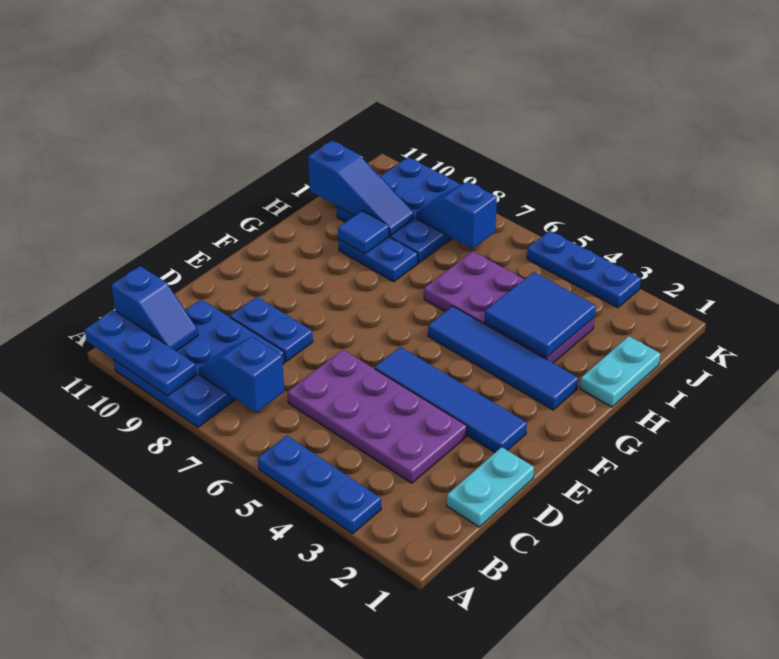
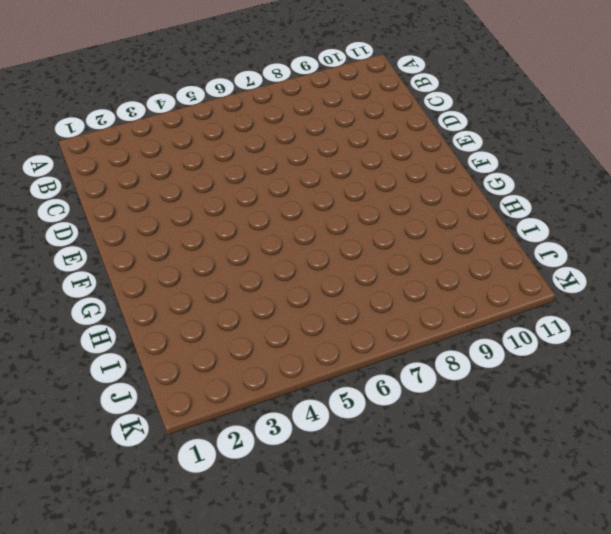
none -> blue plate A3:A5 level 1
none -> blue plate A8:C10 level 1
none -> cyan plate C1:D1 level 1

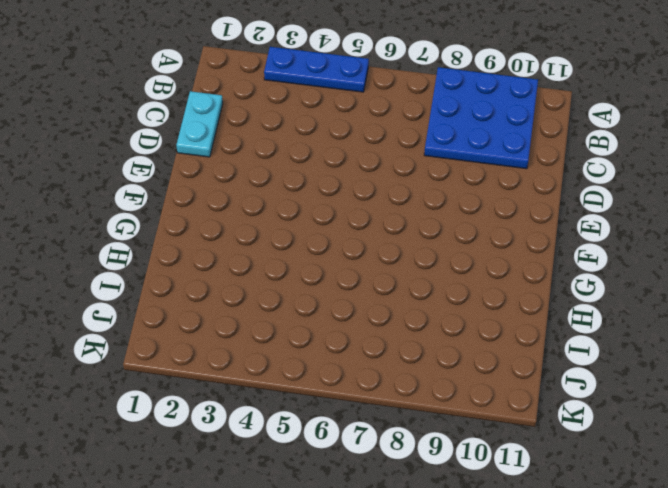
none -> purple plate C3:D6 level 1
none -> blue plate D8:D9 level 1
none -> blue tile E2:E5 level 1

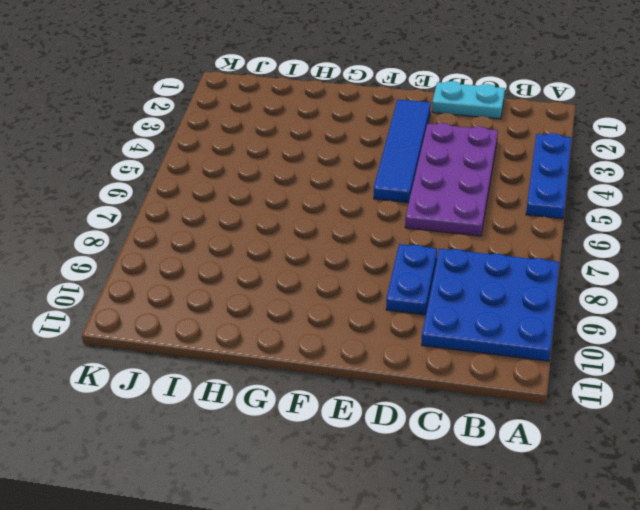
none -> blue tile G2:G5 level 1
none -> cyan plate H1:I1 level 1
none -> purple plate H3:I6 level 1

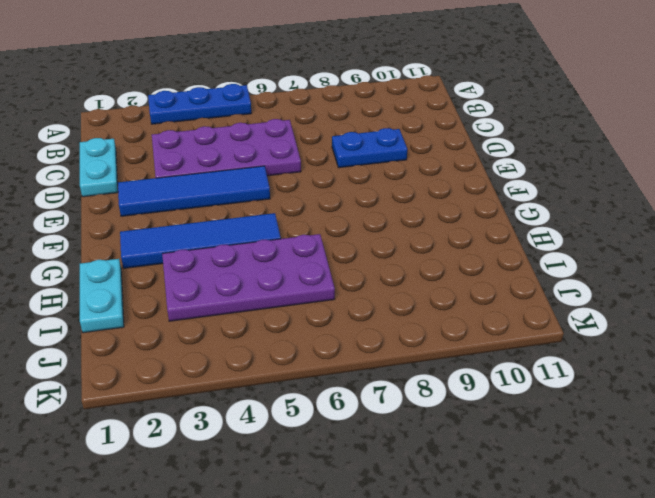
none -> blue plate A8:C10 level 1
none -> blue plate H8:H9 level 1
none -> blue plate I8:K10 level 1

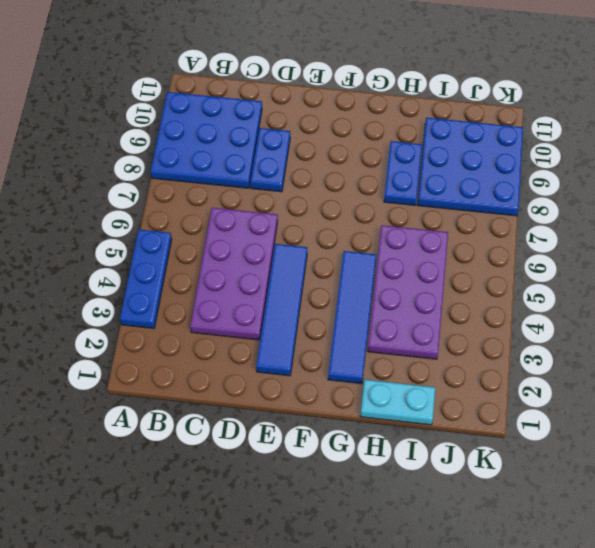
none -> cyan plate C1:D1 level 1
none -> blue plate K3:K5 level 1
none -> blue plate A9:A11 level 2

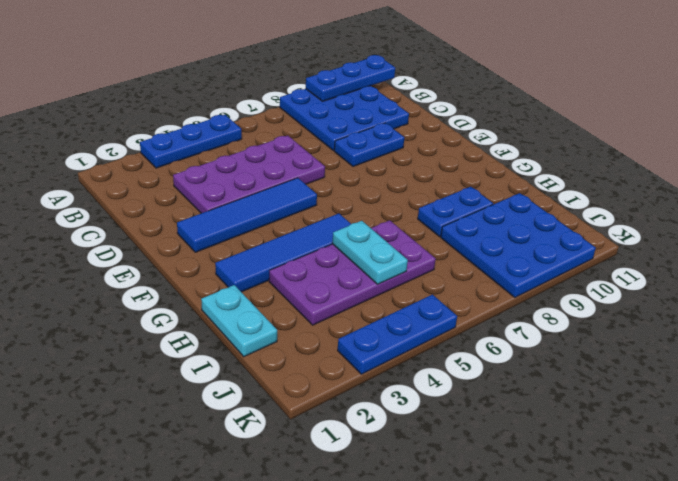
cyan plate H5:I5 level 2 -> cyan plate C1:D1 level 1
none -> blue slope B7:B8 level 2 top 7
none -> blue slope B10:B11 level 2 top 11
none -> blue tile H3:I4 level 2

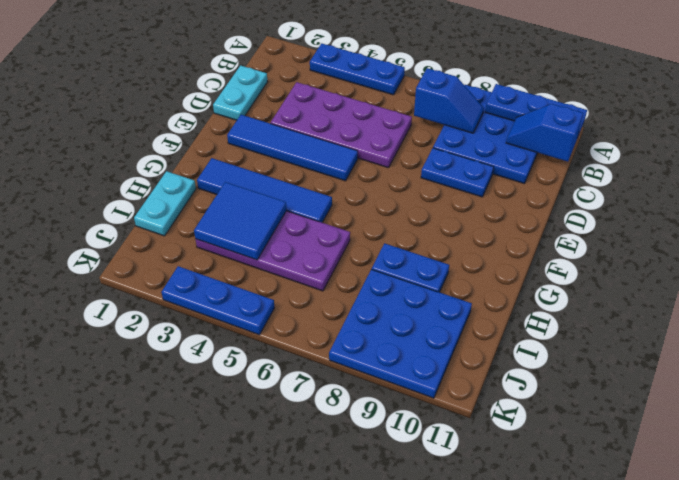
none -> blue tile H9 level 2
none -> blue slope I9:I11 level 2 top 11
none -> blue slope J7:J8 level 2 top 7

